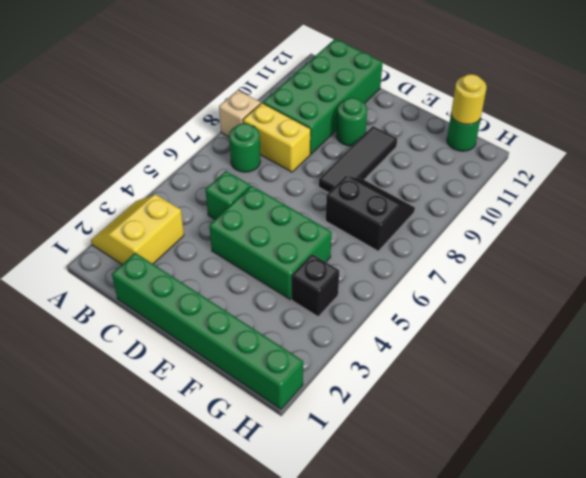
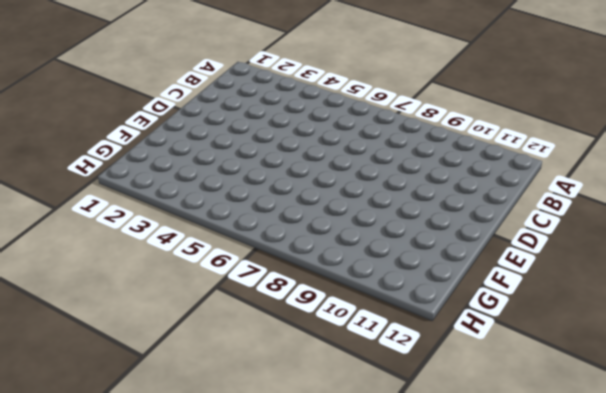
none -> yellow slope A2:B3 level 1 top B
none -> tan brick A8 level 1
none -> green round brick B7 level 1

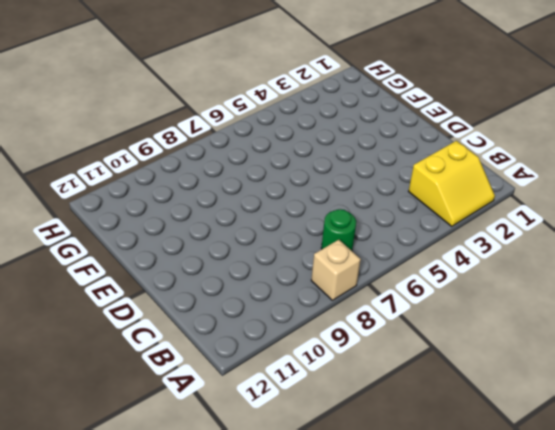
none -> yellow brick B8:C8 level 1
none -> green brick B9:C12 level 1
none -> green brick C1:H1 level 1

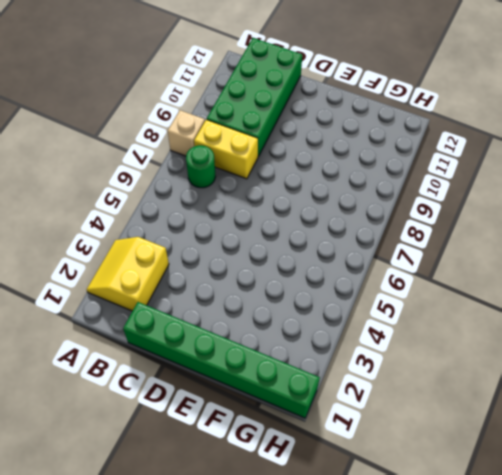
none -> green brick C5 level 1
none -> green brick D4:F5 level 1
none -> green round brick D10 level 1

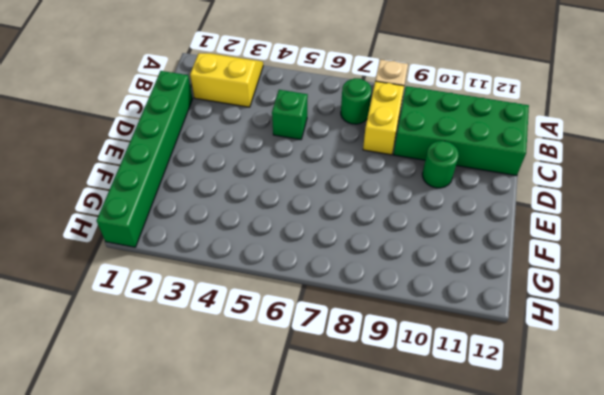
none -> green brick D4:F5 level 1
none -> black tile E8:E10 level 1
none -> black slope F7:G8 level 1 top 7

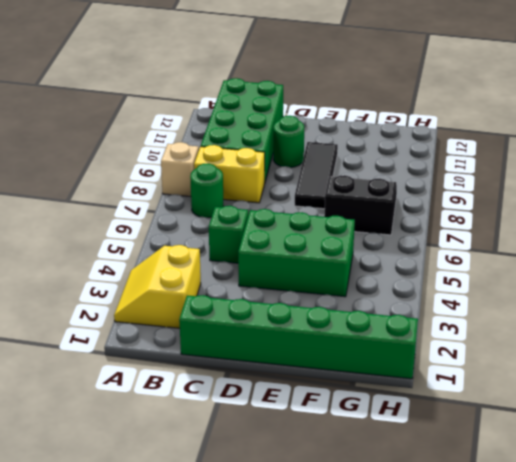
none -> black brick G4 level 1
none -> green round brick G12 level 1
none -> yellow round brick G12 level 2

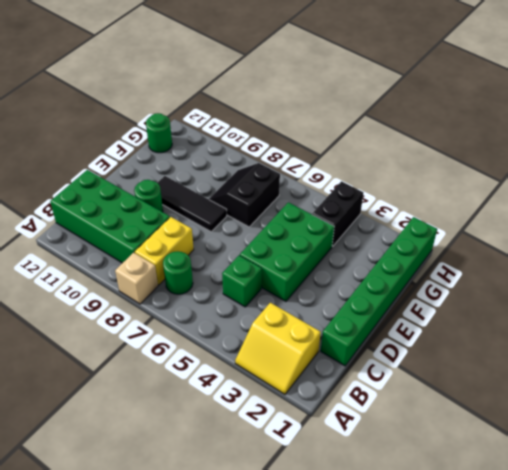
black brick G4:H4 level 1 -> black brick G4 level 1
none -> yellow round brick G12 level 2

